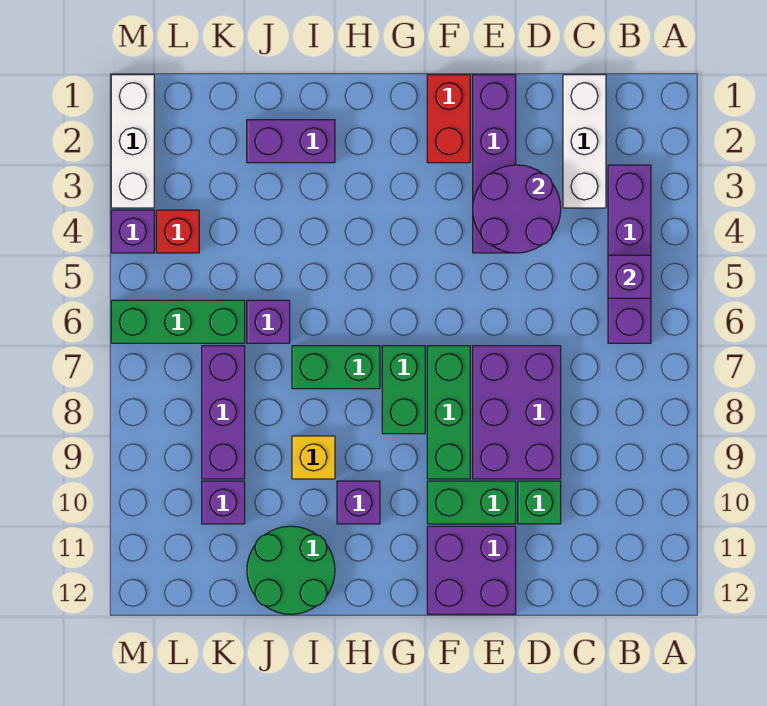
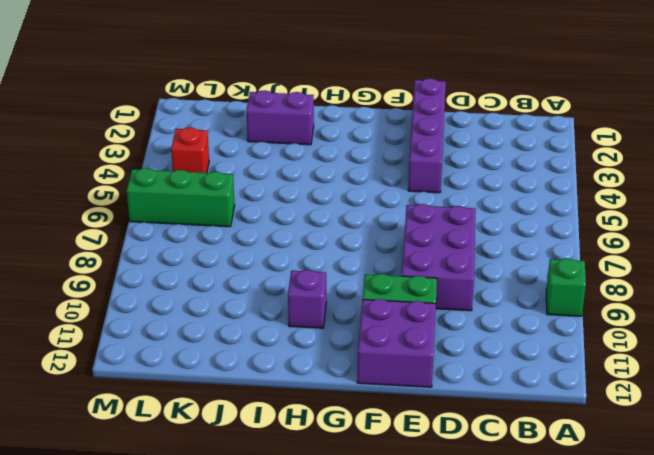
green brick A9 level 1 -> green brick D10 level 1
none -> purple brick B3:B6 level 1
none -> white brick C1:C3 level 1
none -> red brick F1:F2 level 1

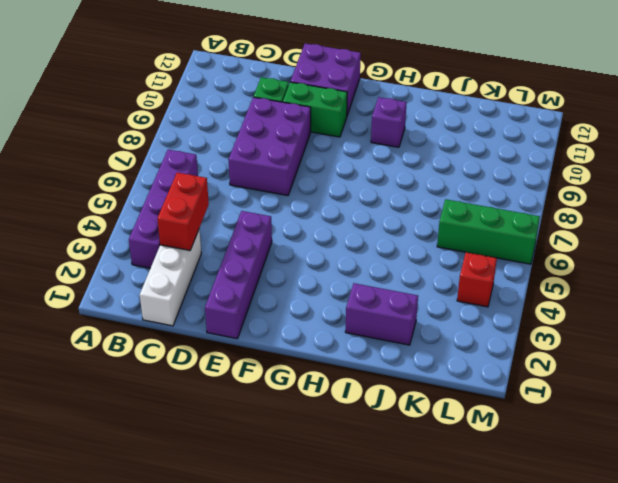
red brick C3:C4 level 2 -> red brick F1:F2 level 1
none -> green brick F7:F9 level 1
none -> green brick G7:G8 level 1
none -> green brick H7:I7 level 1

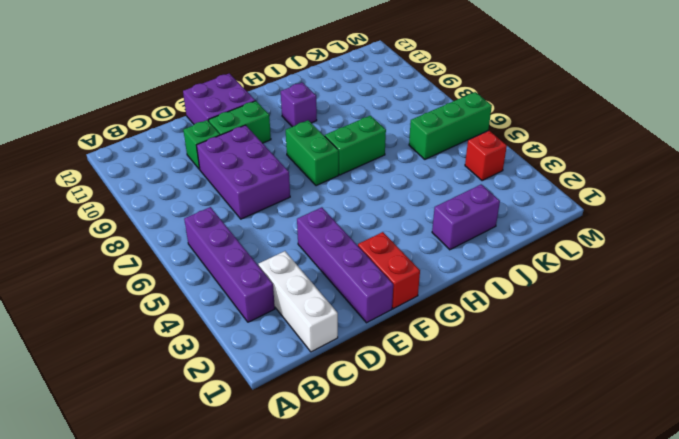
none -> green brick F7:F9 level 1
none -> yellow brick I9 level 1
none -> green round brick I11:J12 level 1

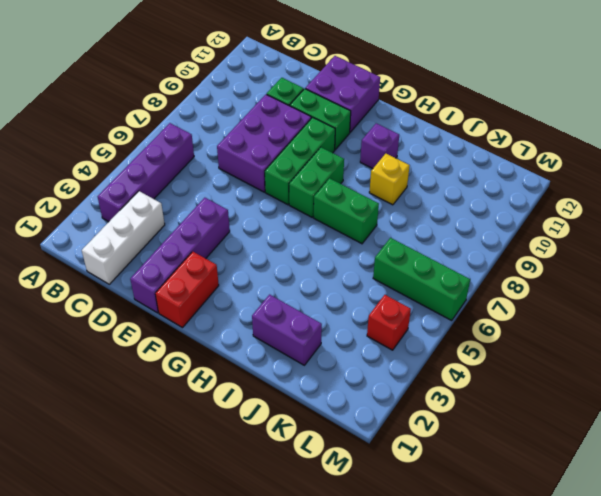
none -> green round brick I11:J12 level 1
none -> purple brick J6 level 1
none -> purple brick K7:K9 level 1

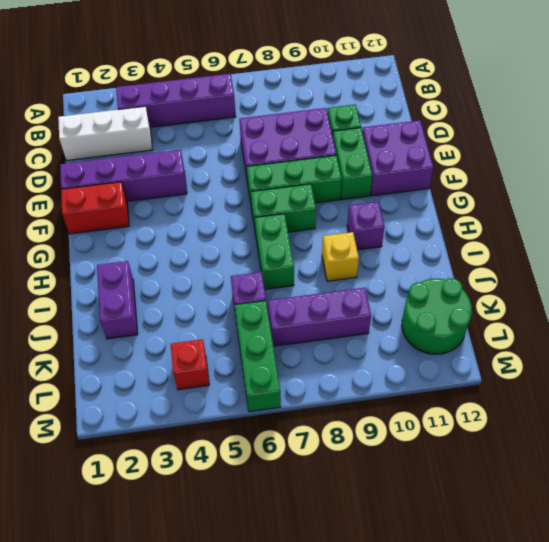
green round brick K11:L12 level 1 -> green round brick I11:J12 level 1
none -> purple brick K10 level 1
none -> white brick M1:M3 level 1
none -> purple brick M4 level 1

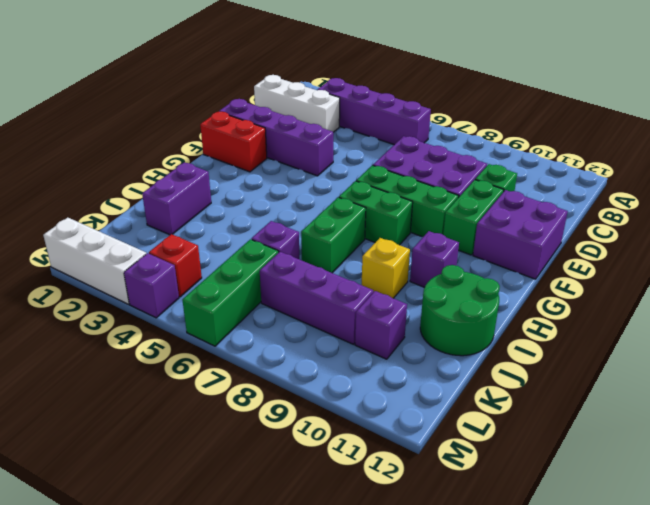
none -> purple brick B5 level 2
none -> purple round brick D3:E4 level 2

